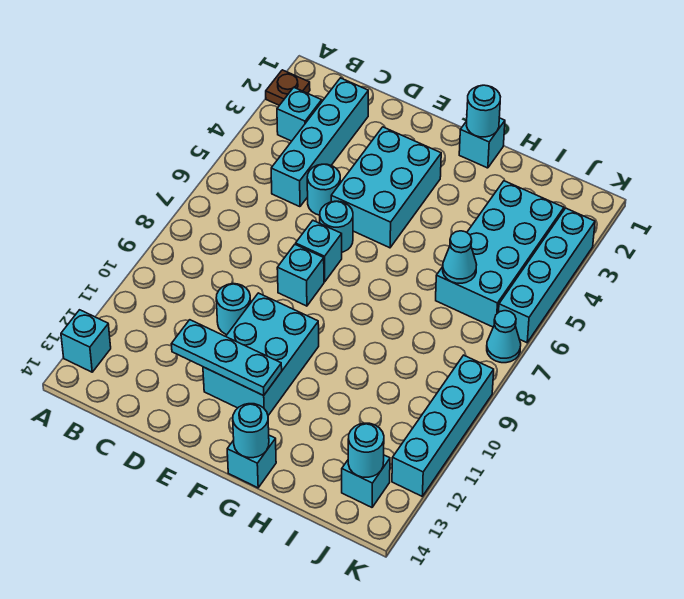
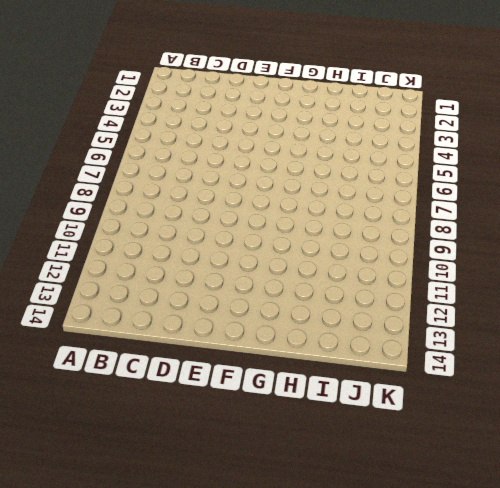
none -> brown plate A2 level 1
none -> cyan brick A13 level 1
none -> cyan brick B3 level 1

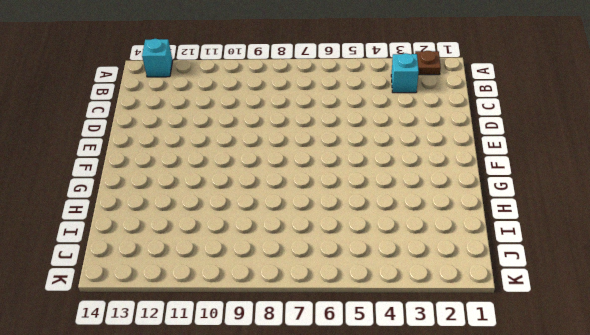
none -> cyan brick C2:C5 level 1
none -> cyan round brick D5 level 1
none -> cyan round brick D10 level 1

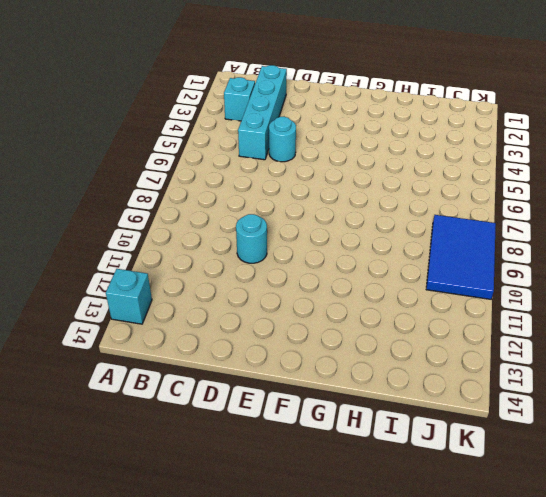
blue tile J8:K10 level 1 -> cyan brick K9:K12 level 1
none -> brown plate A2 level 1
none -> cyan brick E3:F5 level 1
none -> cyan round brick E6 level 1

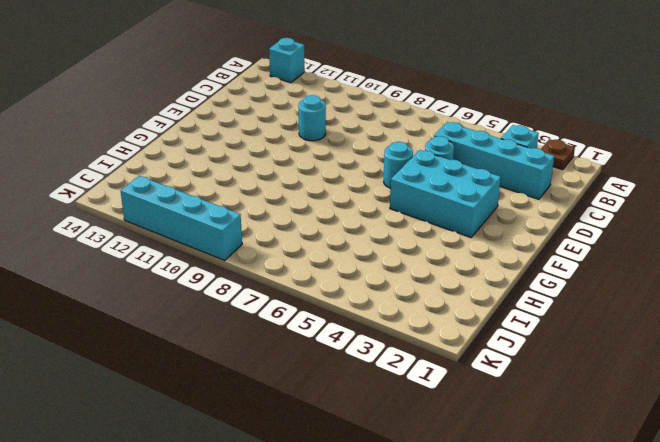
none -> cyan brick E7 level 1
none -> cyan brick E8 level 1
none -> cyan brick E10:F12 level 1

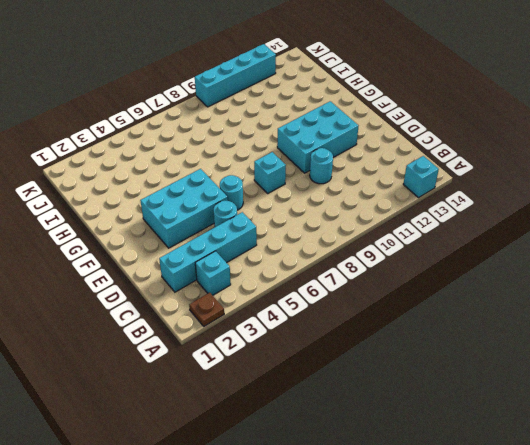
none -> cyan brick E7 level 1
none -> cyan brick G1 level 1
none -> cyan brick G14 level 1

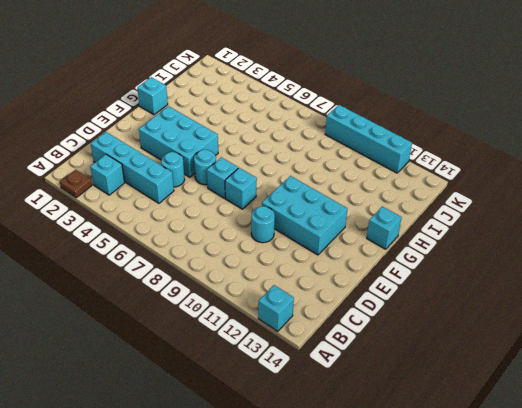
none -> cyan brick I3:J6 level 1
none -> cyan brick J13 level 1
none -> cyan brick K3:K6 level 1

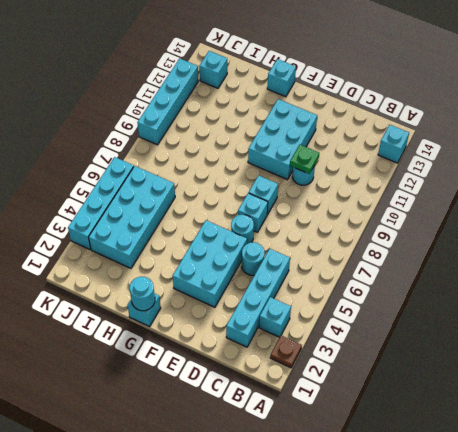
green plate D10 level 2 -> none
none -> cyan cone K7 level 1
none -> cyan plate D12:F12 level 2
none -> cyan round brick G14 level 2

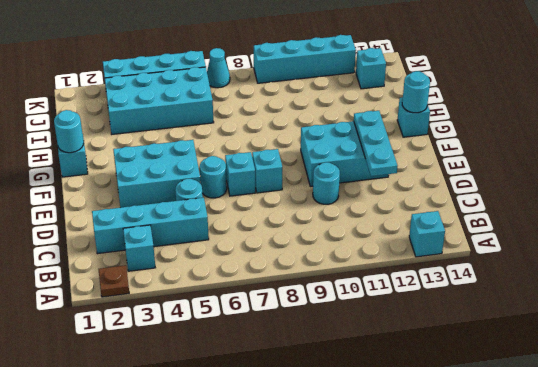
none -> cyan cone I6 level 2
none -> cyan round brick J13 level 2

